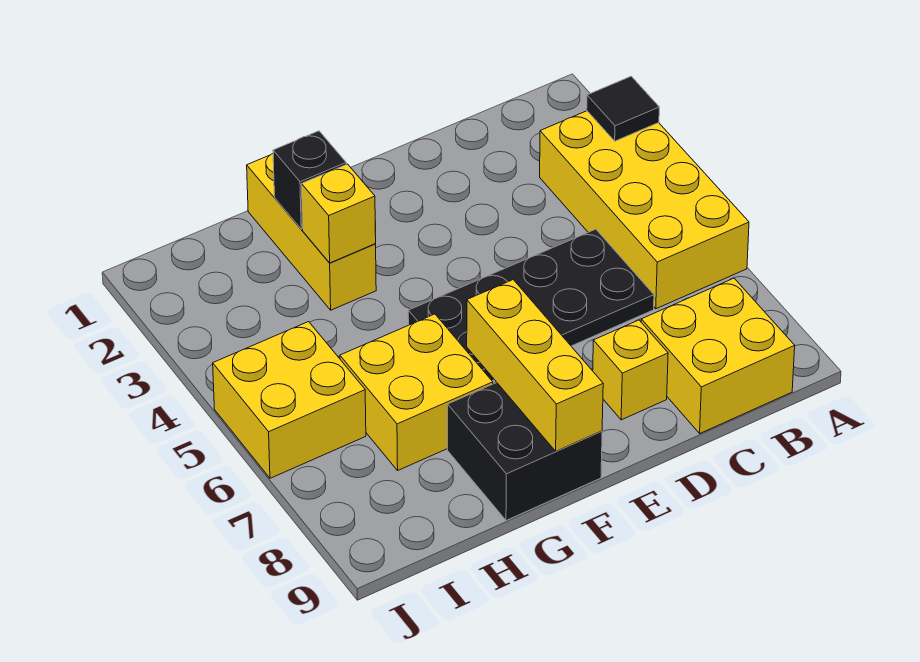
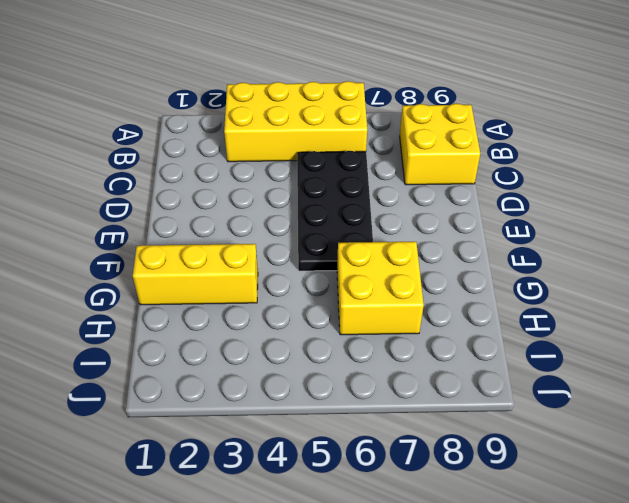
none -> yellow brick D8 level 1
none -> black brick F8:G9 level 1
none -> yellow brick I5:J6 level 1

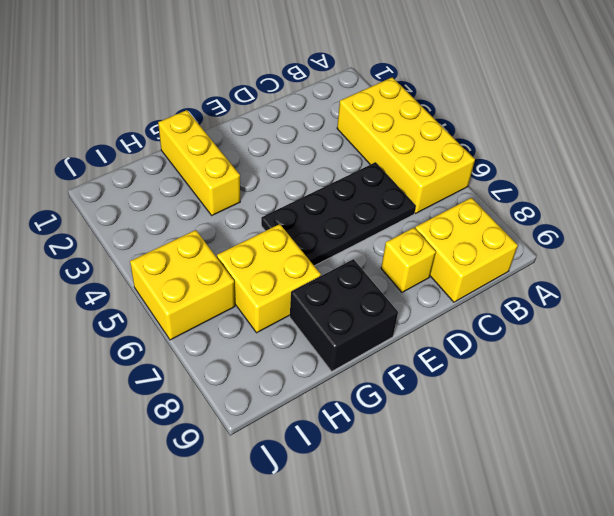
none -> black tile A3 level 2
none -> yellow brick F7:F9 level 2
none -> black brick G2 level 2

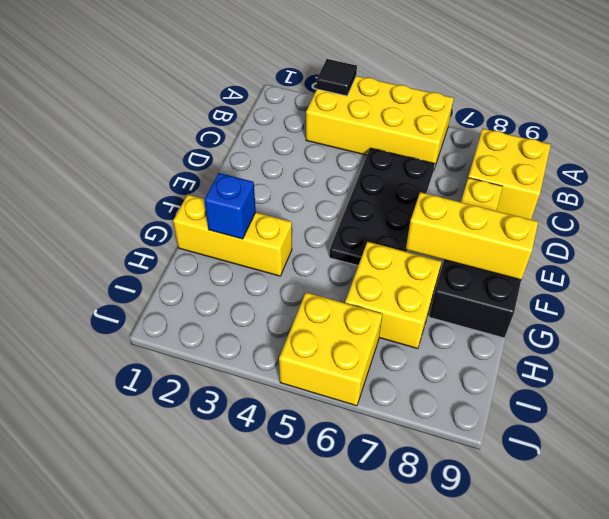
blue brick G2 level 2 -> black brick G2 level 2
none -> yellow brick G3 level 2

